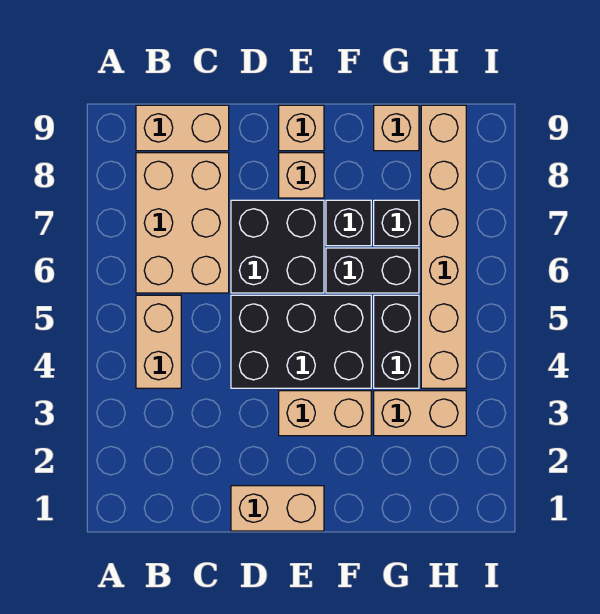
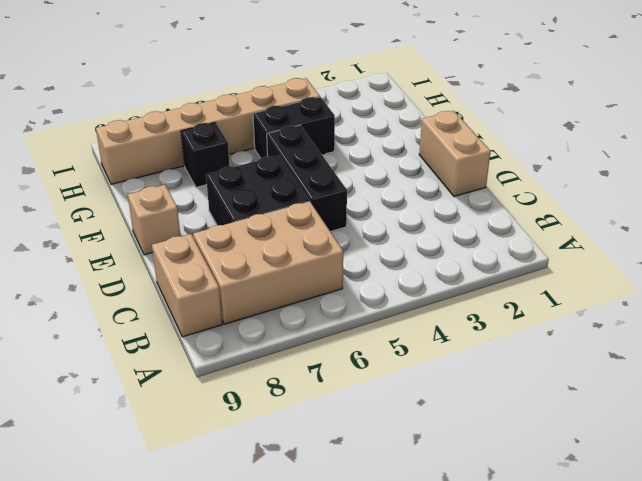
black brick D5:F5 level 1 -> black brick D4:F5 level 1
none -> tan brick B4:B5 level 1
none -> tan brick E3:F3 level 1
none -> tan brick E8 level 1

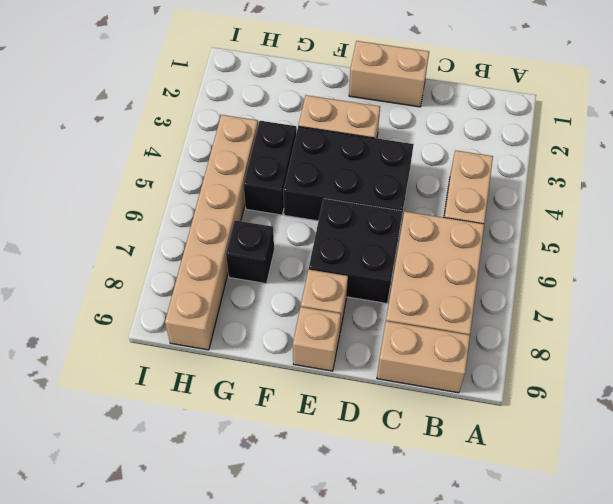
none -> black brick F6:G6 level 1
none -> black brick F7 level 1
none -> tan brick G3:H3 level 1

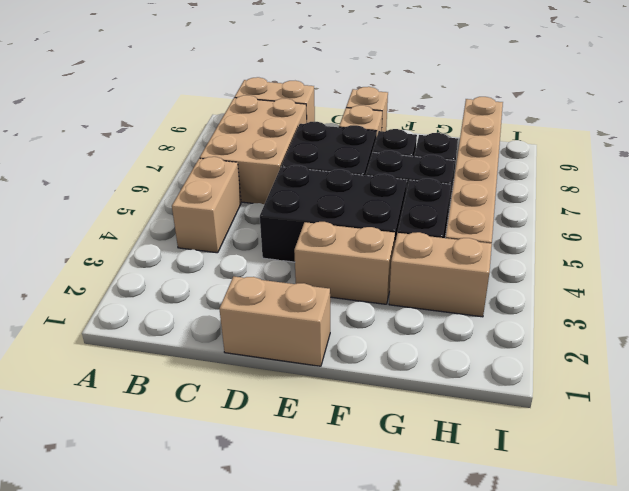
none -> tan brick G9 level 1

